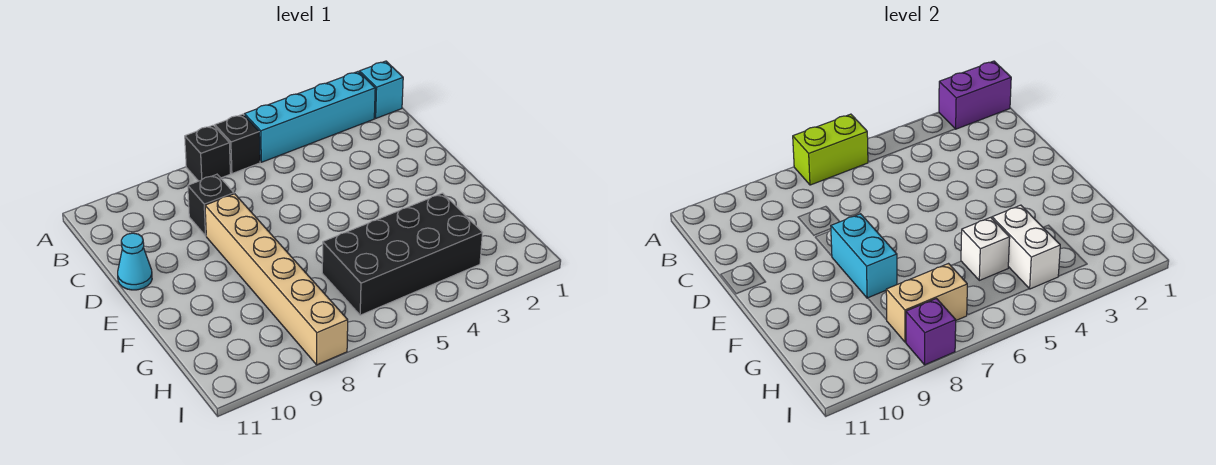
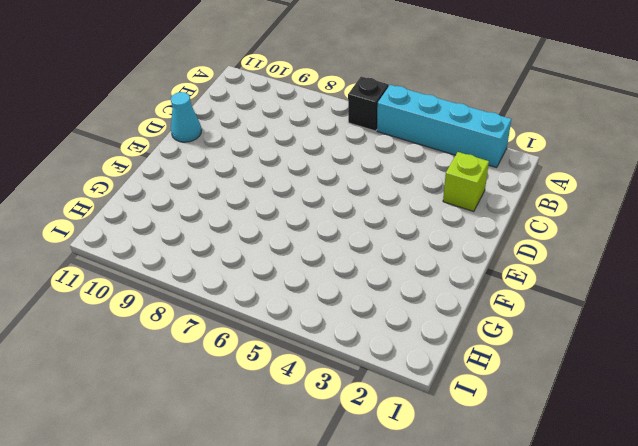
lime brick C2 level 1 -> none
none -> cyan brick A1 level 1
none -> black brick A7 level 1
none -> black brick C8 level 1

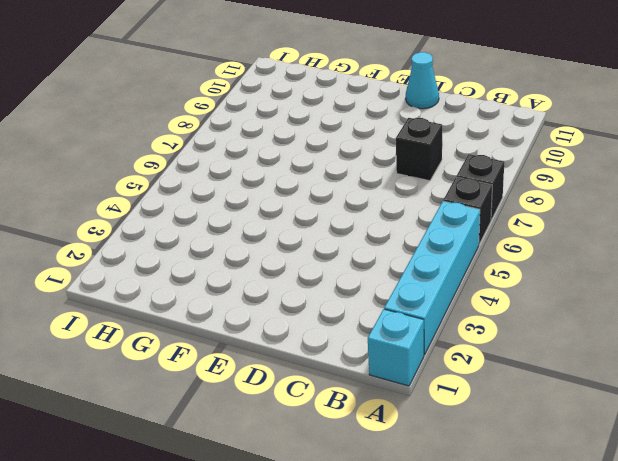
none -> tan brick D8:I8 level 1
none -> black brick G3:H6 level 1
none -> purple brick A1:A2 level 2

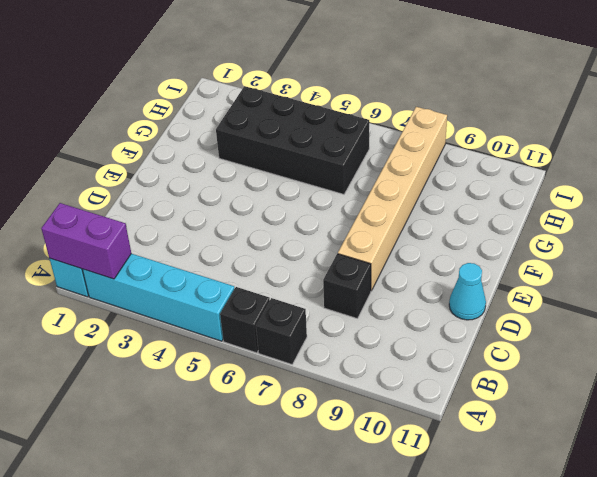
none -> lime brick A6:A7 level 2
none -> cyan brick E8:F8 level 2
none -> white brick G4:H4 level 2

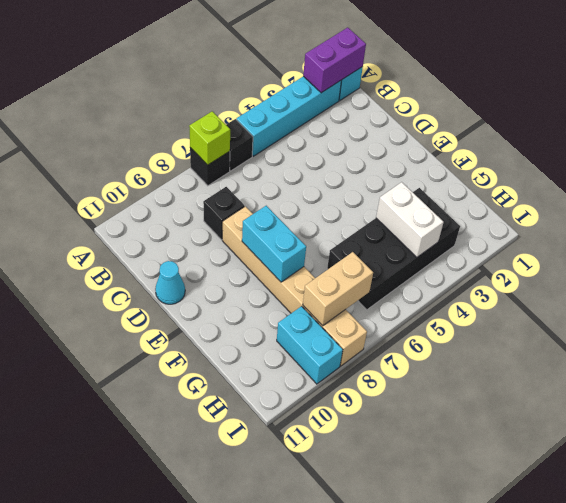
lime brick A7 level 2 -> lime brick A6:A7 level 2
cyan brick H9:I9 level 1 -> none
none -> white brick G5 level 2
none -> purple brick I8 level 2

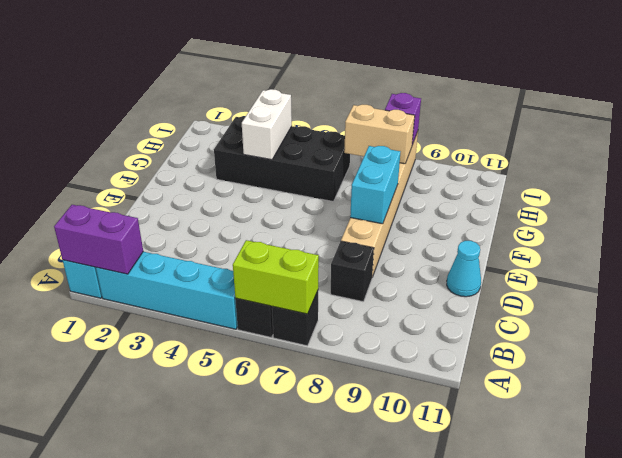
none -> white brick G5 level 2

